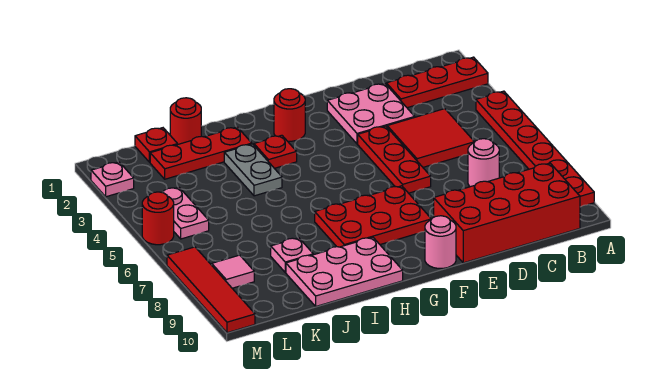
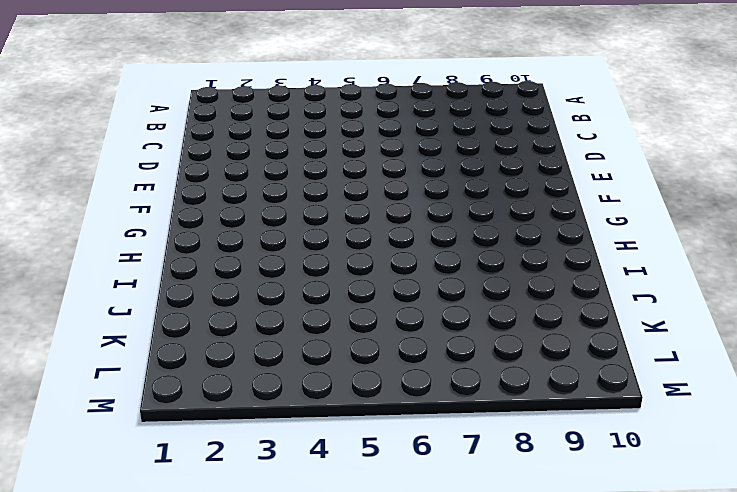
none -> red plate A2:C2 level 1
none -> red plate A4:A9 level 1
none -> red brick B9:E10 level 1

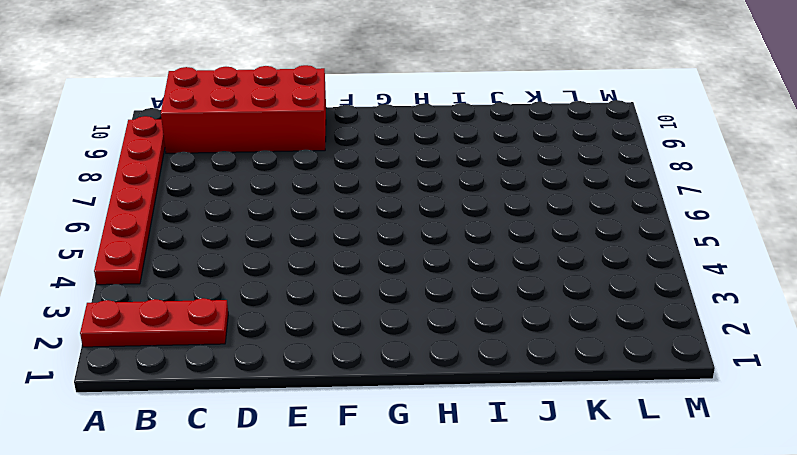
none -> red tile C4:D5 level 1
none -> pink round brick C7 level 1
none -> pink plate D2:E3 level 1

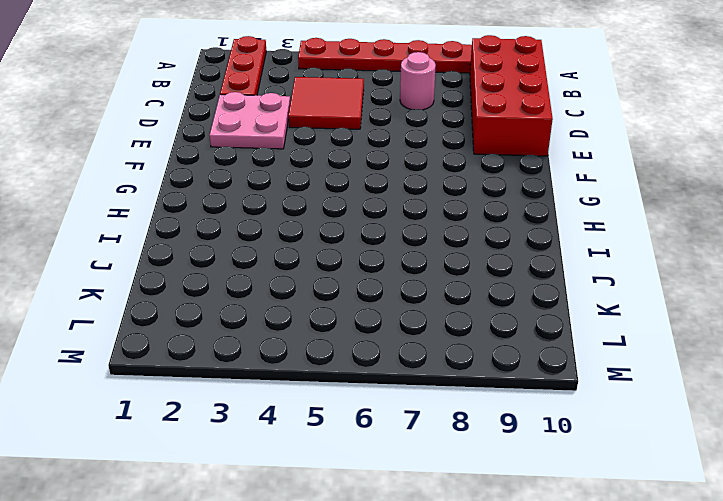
none -> red plate E4:E6 level 1
none -> red plate F7:H8 level 1
none -> pink round brick F10 level 1

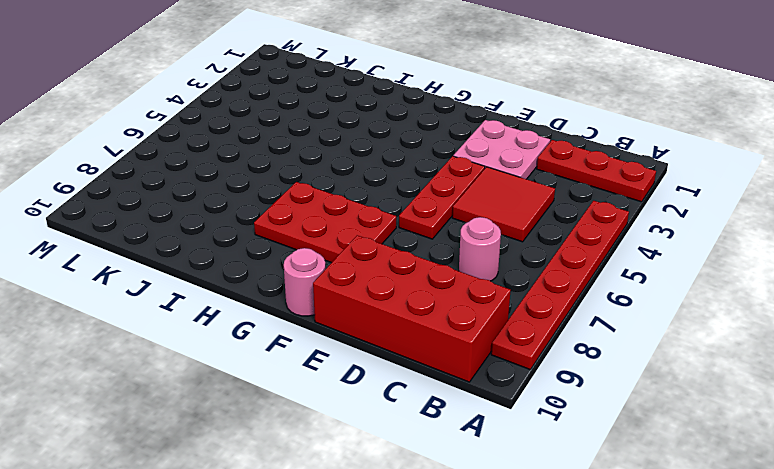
none -> red round brick G2 level 1
none -> red plate H3 level 1
none -> pink plate H9:J10 level 1

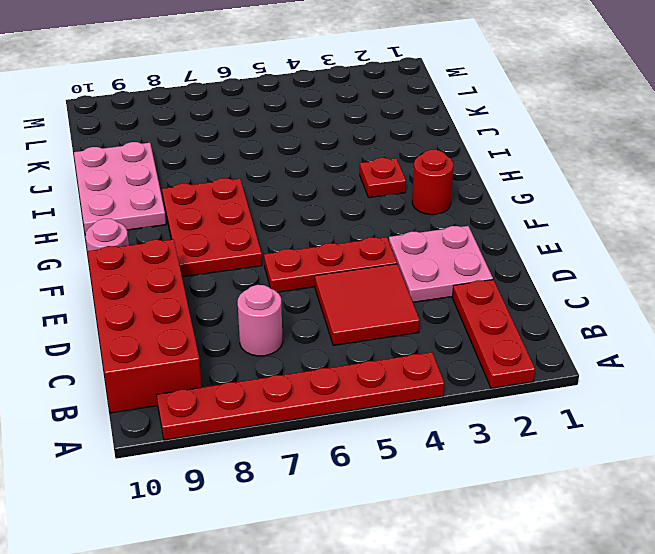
none -> red plate I2:K2 level 1
none -> grey plate I3:I4 level 1
none -> red round brick J1 level 1

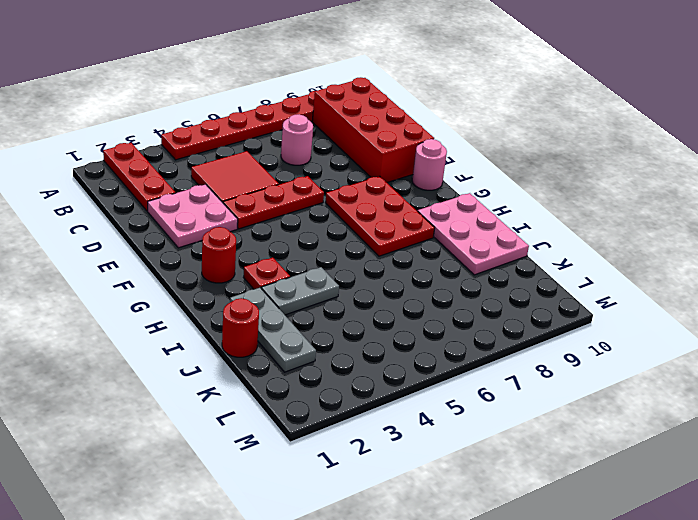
grey plate I2:K2 level 1 -> red plate I2:K2 level 1
none -> pink plate J8 level 1
none -> red plate K1 level 1
none -> pink plate L4:L5 level 1

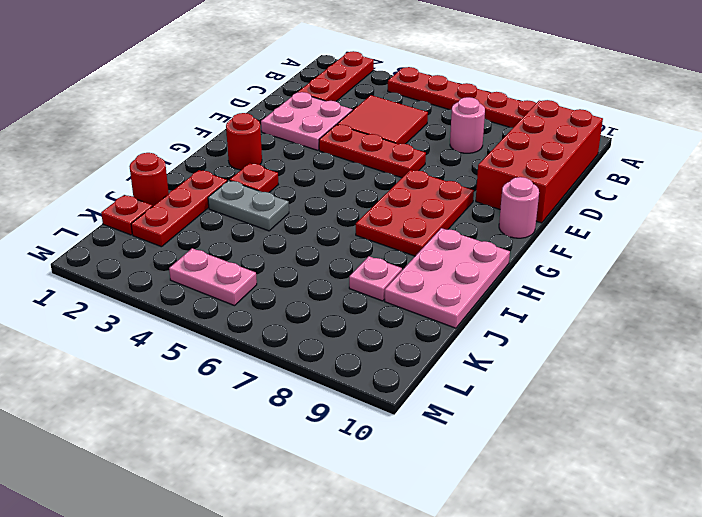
none -> pink tile L8 level 1
none -> pink plate M2 level 1
none -> red round brick M5 level 1

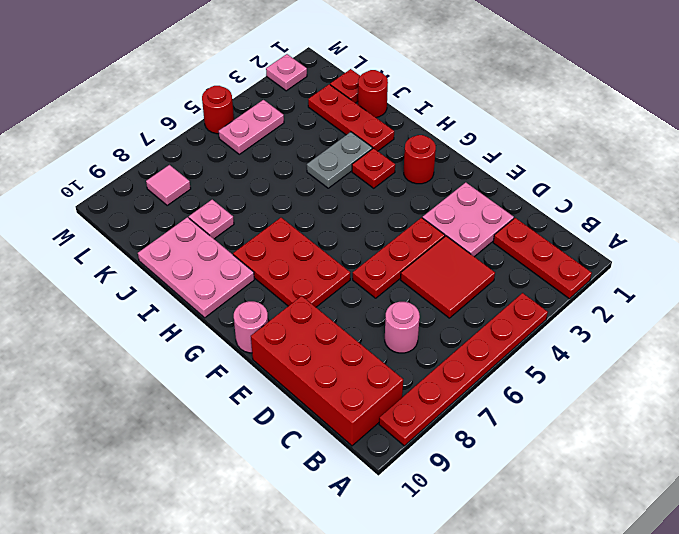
none -> red tile M7:M10 level 1

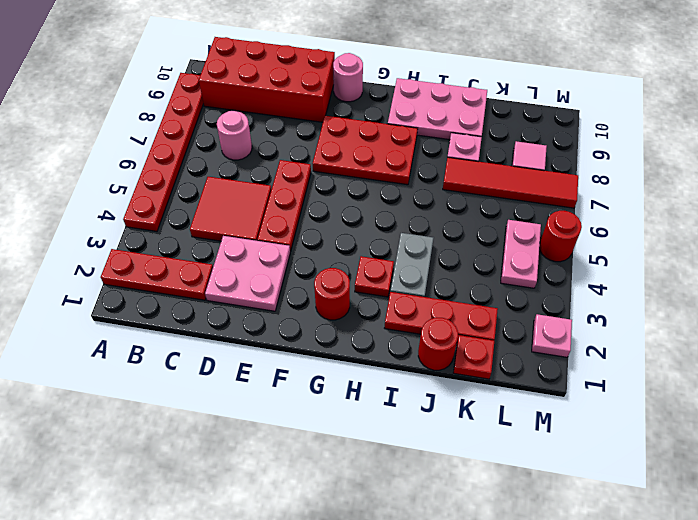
red tile J7:M7 level 1 -> red tile M7:M10 level 1

